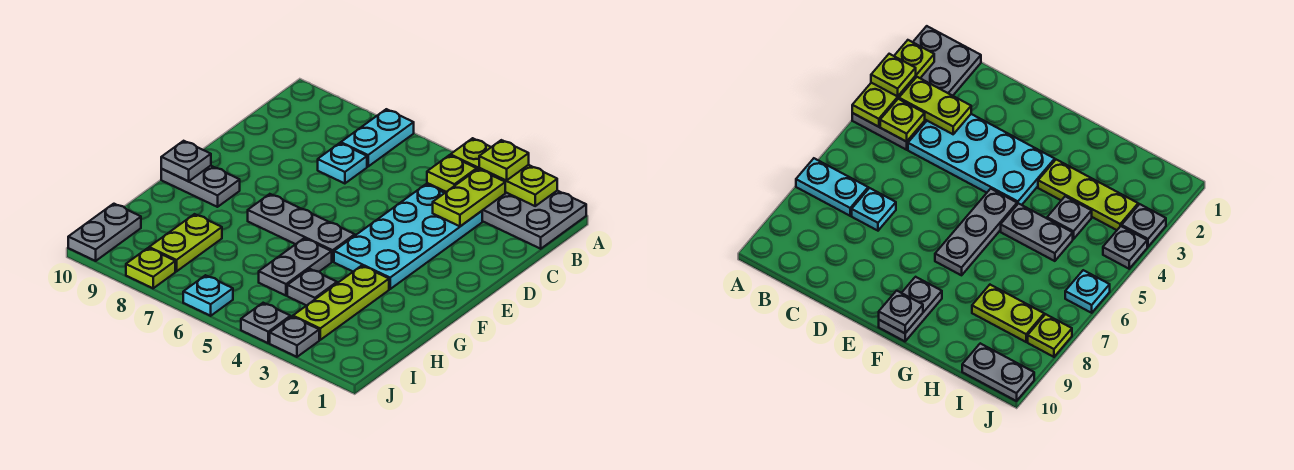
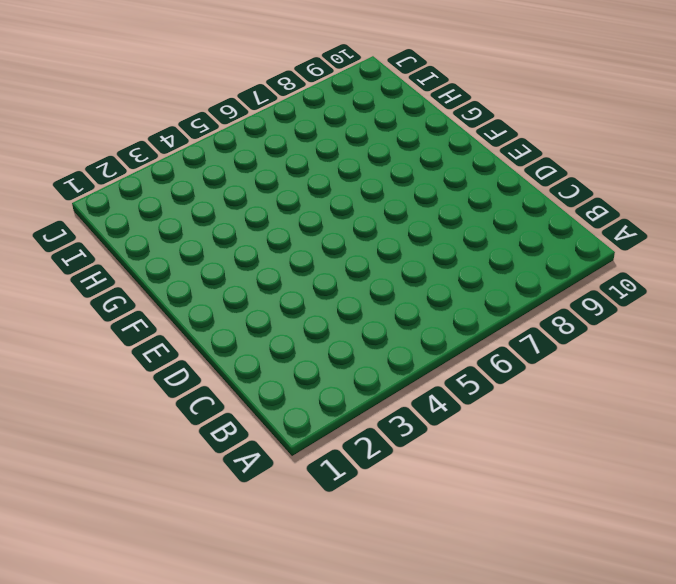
none -> grey plate A1:B4 level 1
none -> cyan plate A7:B7 level 1
none -> cyan plate C3:F4 level 1

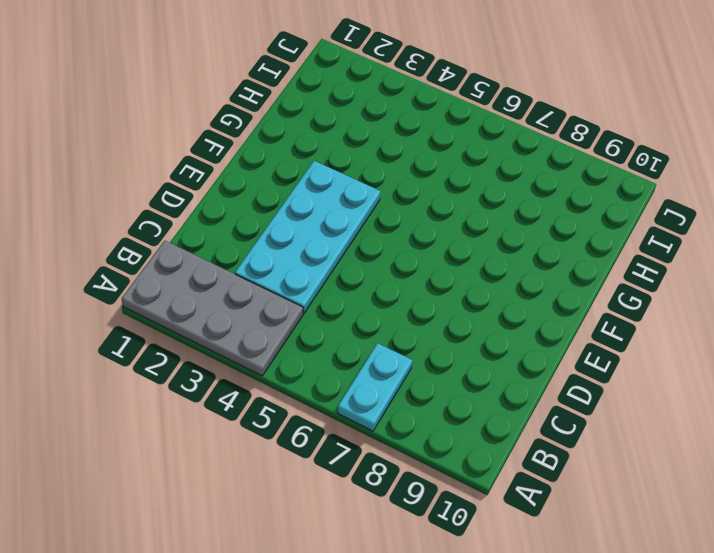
none -> cyan plate C7 level 1
none -> grey plate F5:F7 level 1
none -> grey plate F9:F10 level 1

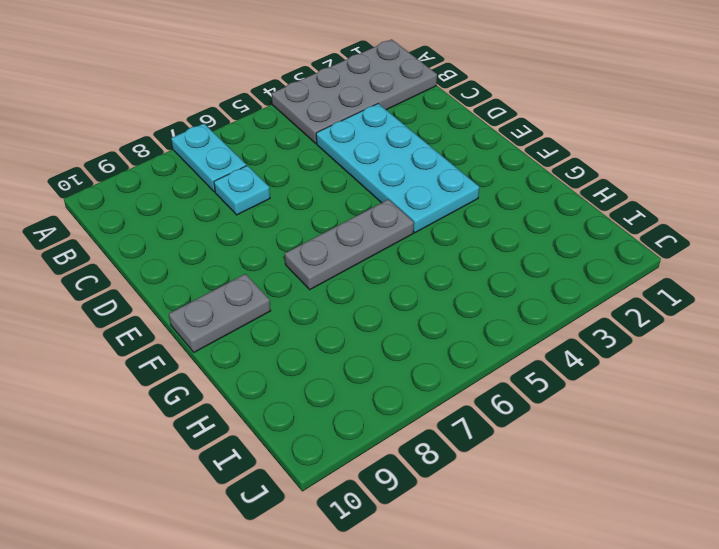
none -> lime plate G3:I3 level 1
none -> grey plate G5:H5 level 1
none -> grey plate H4 level 1

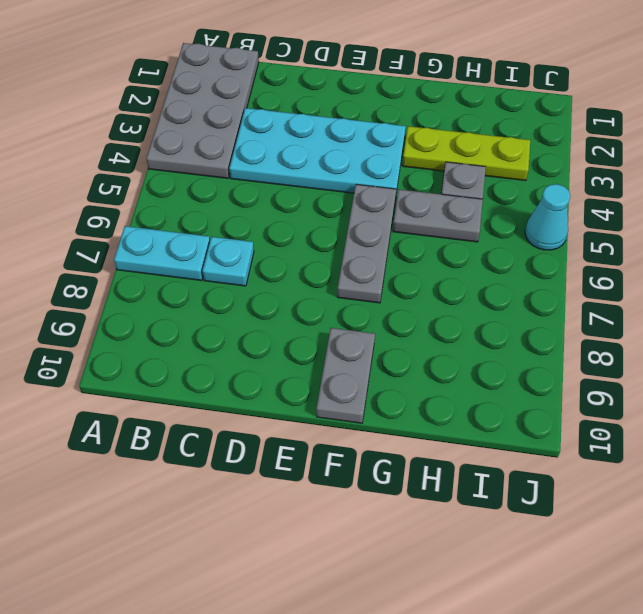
cyan cone J5 level 1 -> none
none -> lime plate H8:I8 level 1
none -> grey plate I10:J10 level 1
none -> grey plate J3 level 1

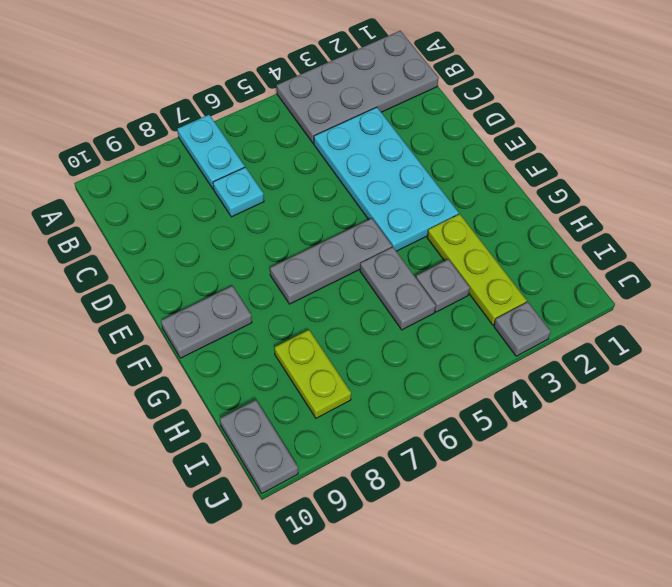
none -> grey plate J4 level 1
none -> cyan plate J6 level 1
none -> lime plate J8 level 1

